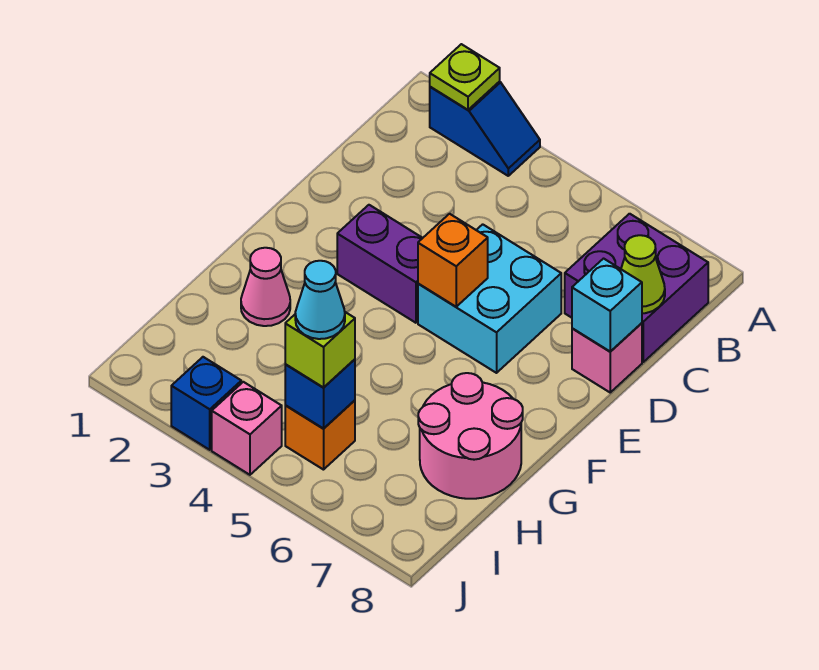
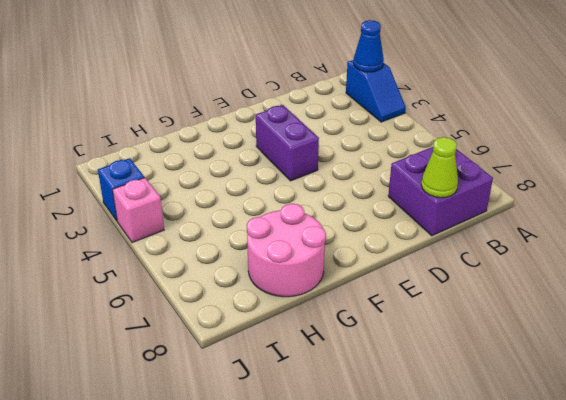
blue cone A2 level 2 -> lime plate A2 level 2
none -> cyan brick D5:E6 level 1
none -> pink brick D8 level 1
none -> pink cone G2 level 1

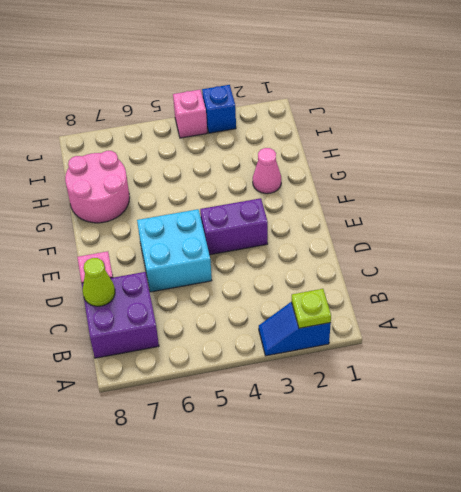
none -> orange brick I5 level 1
none -> cyan brick D8 level 2
none -> orange brick E5 level 2

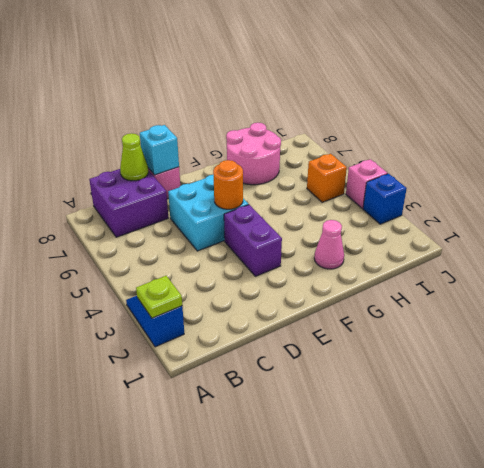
orange round brick E5 level 2 -> orange brick E5 level 2
none -> blue brick I5 level 2
none -> lime brick I5 level 3
none -> cyan cone I5 level 4

